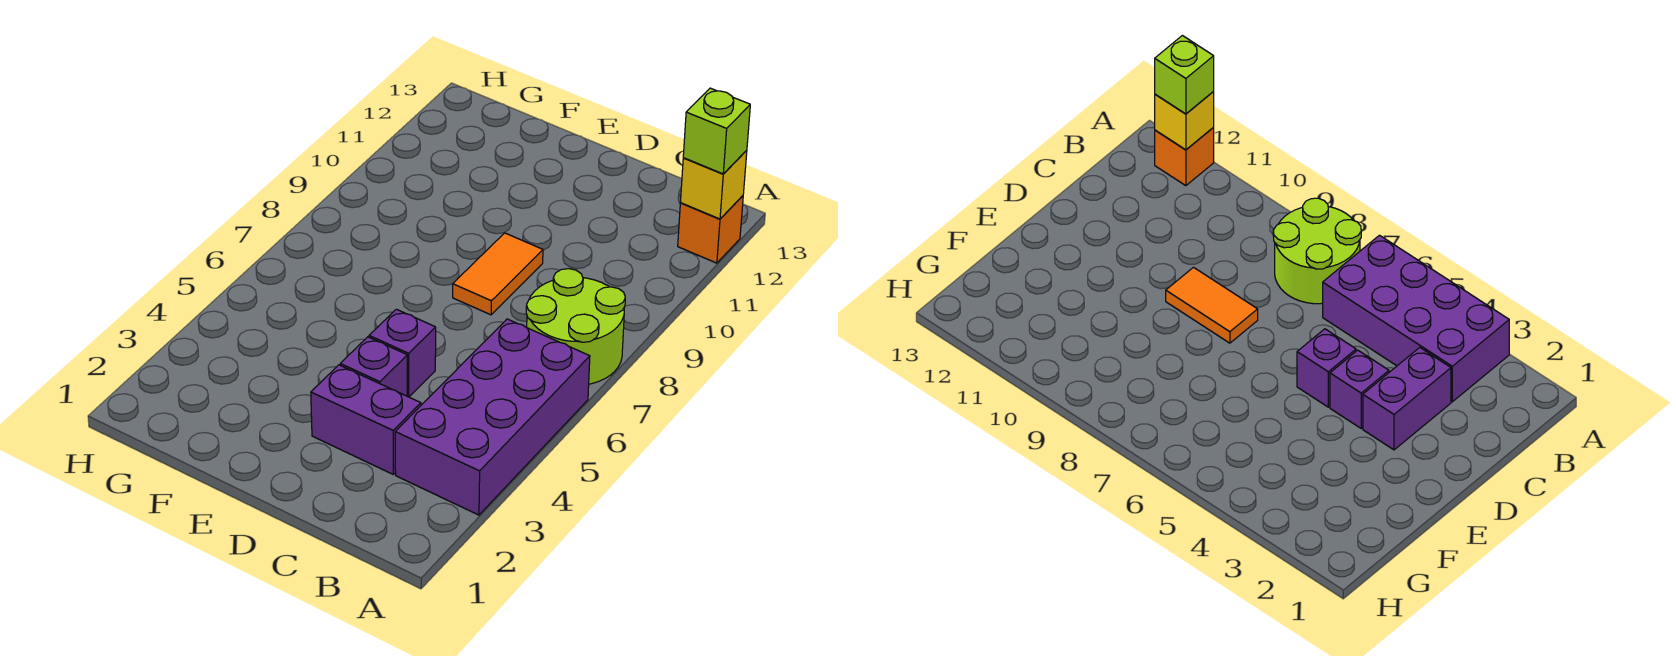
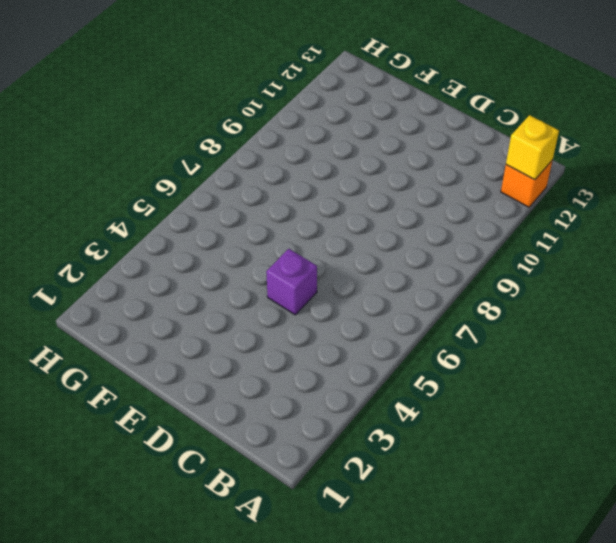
none -> purple brick A3:B6 level 1
none -> lime round brick A7:B8 level 1

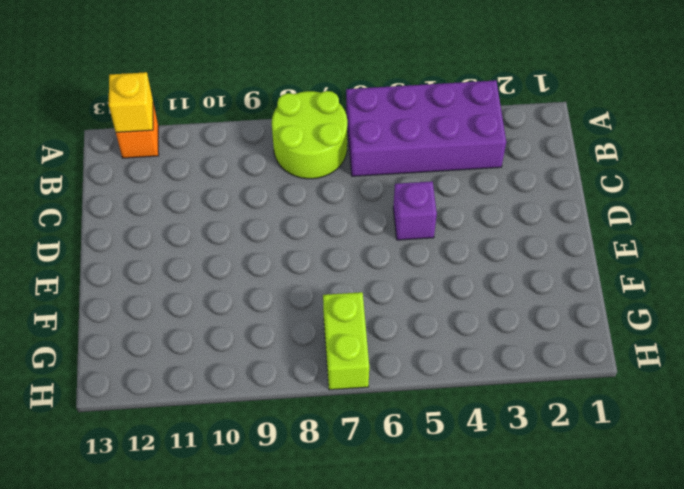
lime brick G7:H7 level 1 -> none
none -> purple brick C3:D3 level 1
none -> purple brick D4 level 1

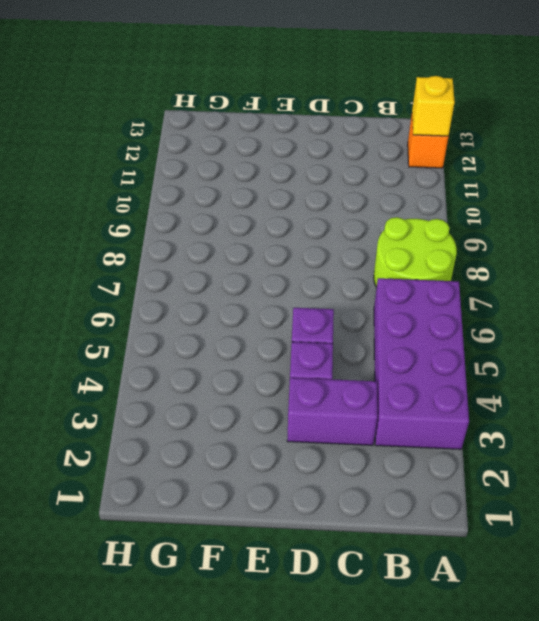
none -> orange tile D8:D9 level 1
none -> lime brick A12 level 3

